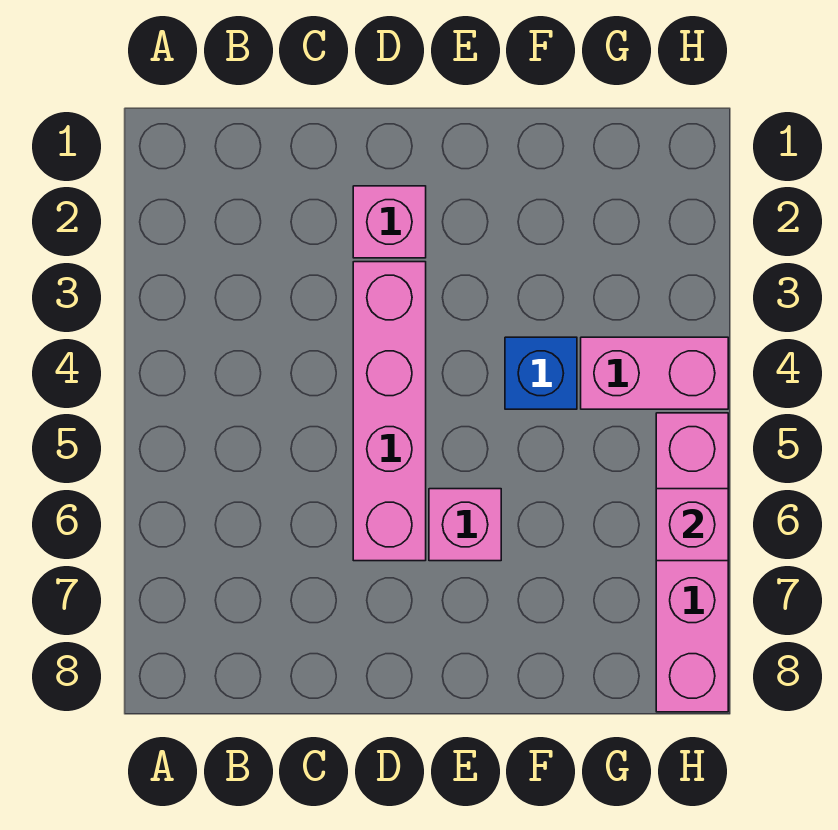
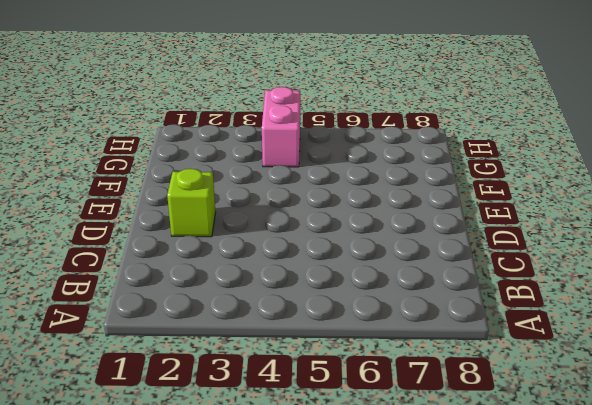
lime brick D2 level 1 -> pink brick D2 level 1
none -> pink brick D3:D6 level 1
none -> pink brick E6 level 1

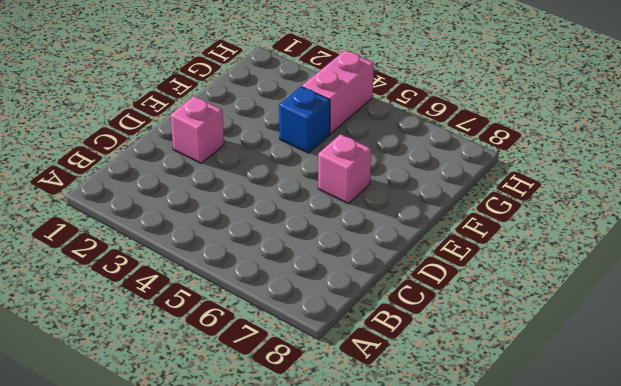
none -> pink brick D3:D6 level 1
none -> pink brick H5:H8 level 1

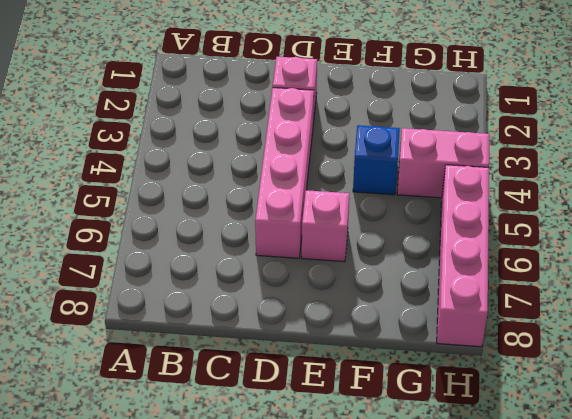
none -> pink brick H6 level 2

